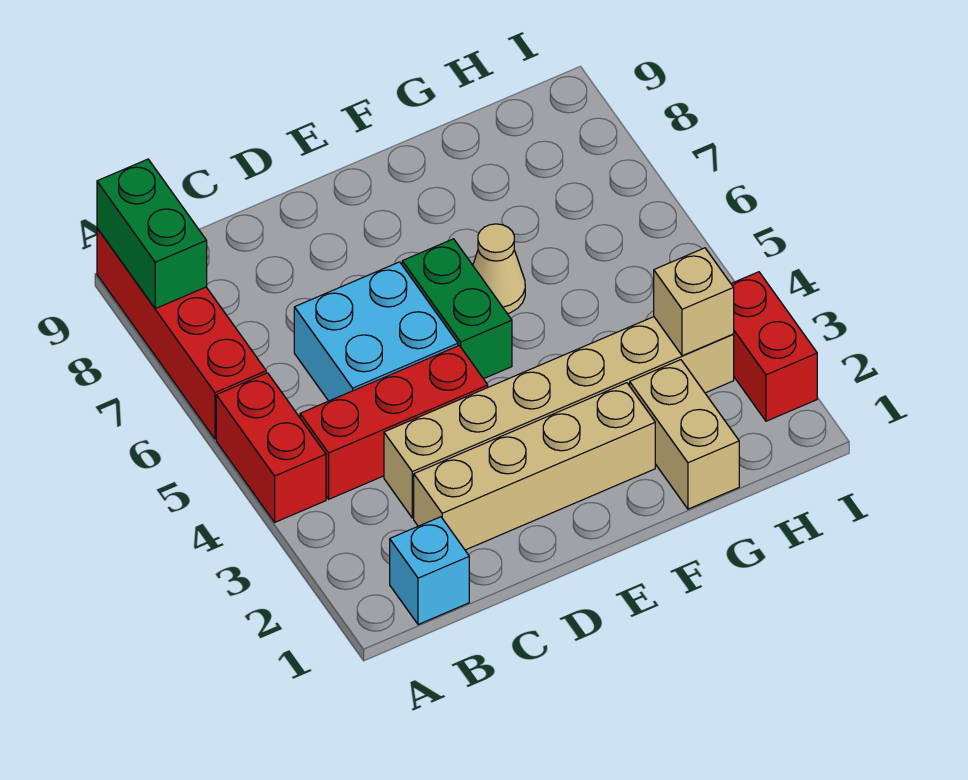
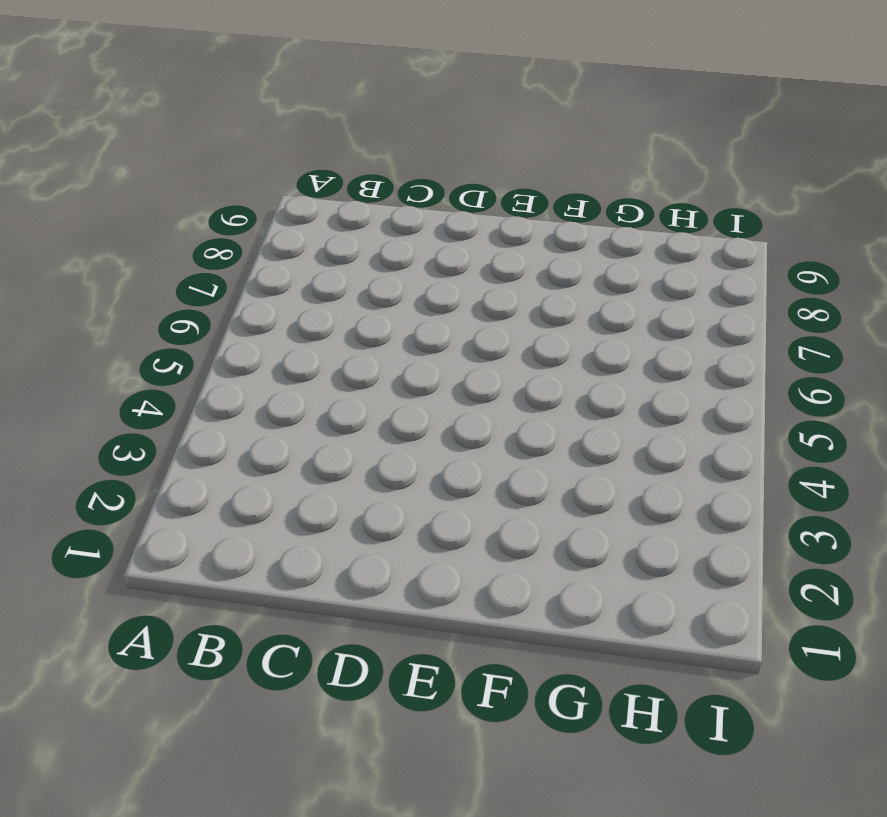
none -> red brick A4:A5 level 1
none -> red brick A6:A9 level 1
none -> cyan brick B1 level 1

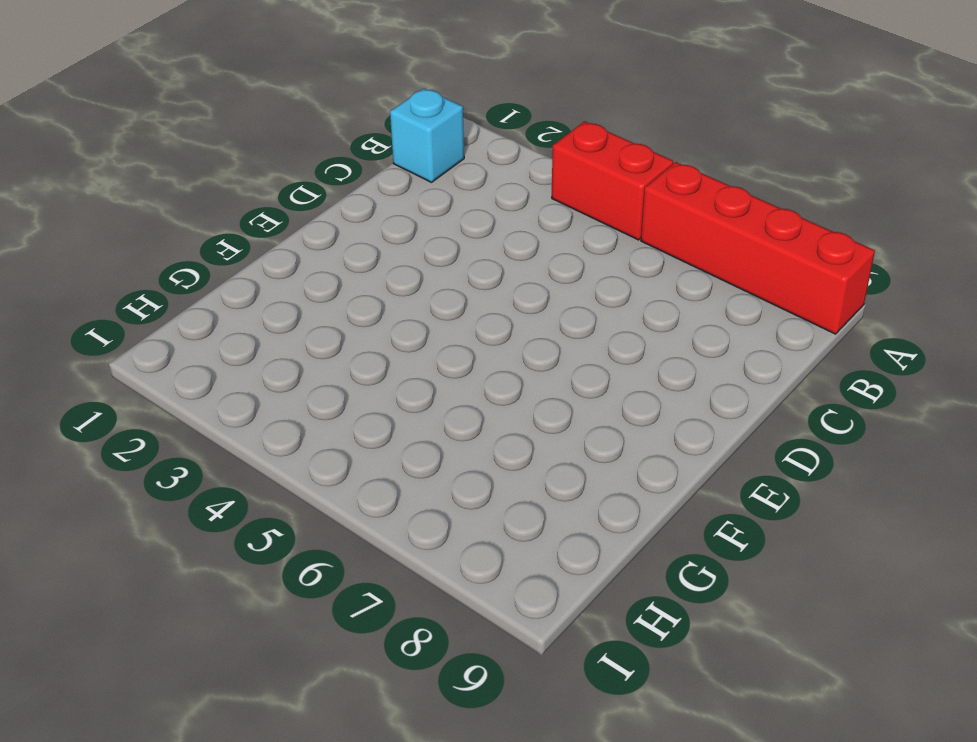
none -> red brick B4:D4 level 1
none -> tan brick C2:F2 level 1
none -> tan brick C3:H3 level 1

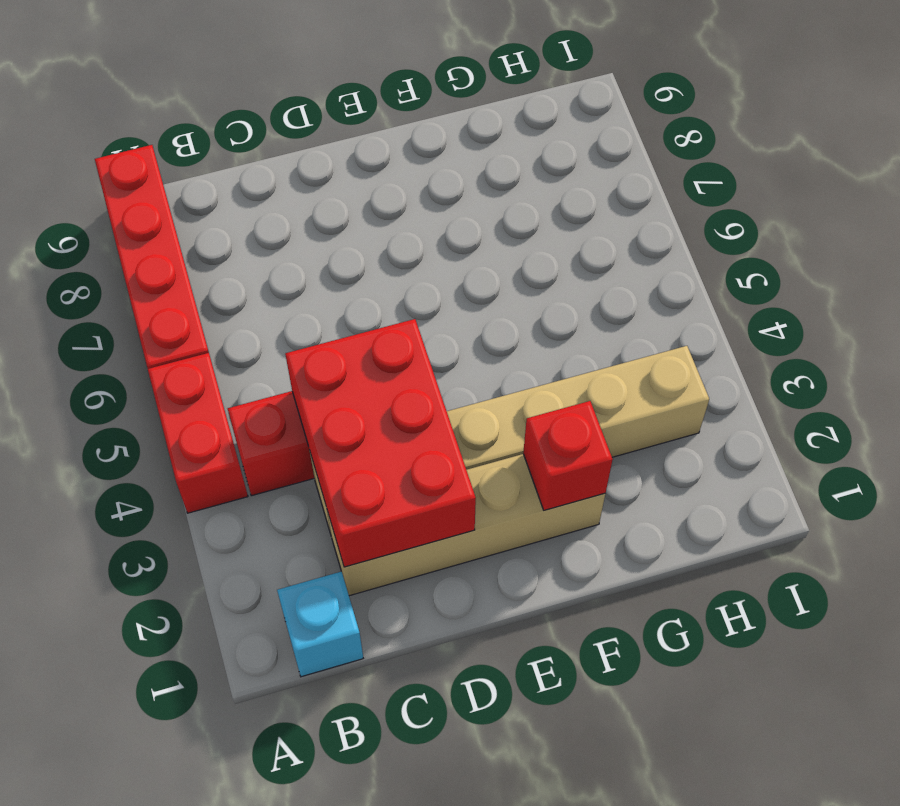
red brick C2:D4 level 2 -> none
red brick F2 level 2 -> none
none -> cyan brick C5:D6 level 1
none -> green brick E5:E6 level 1
none -> tan cone F6 level 1

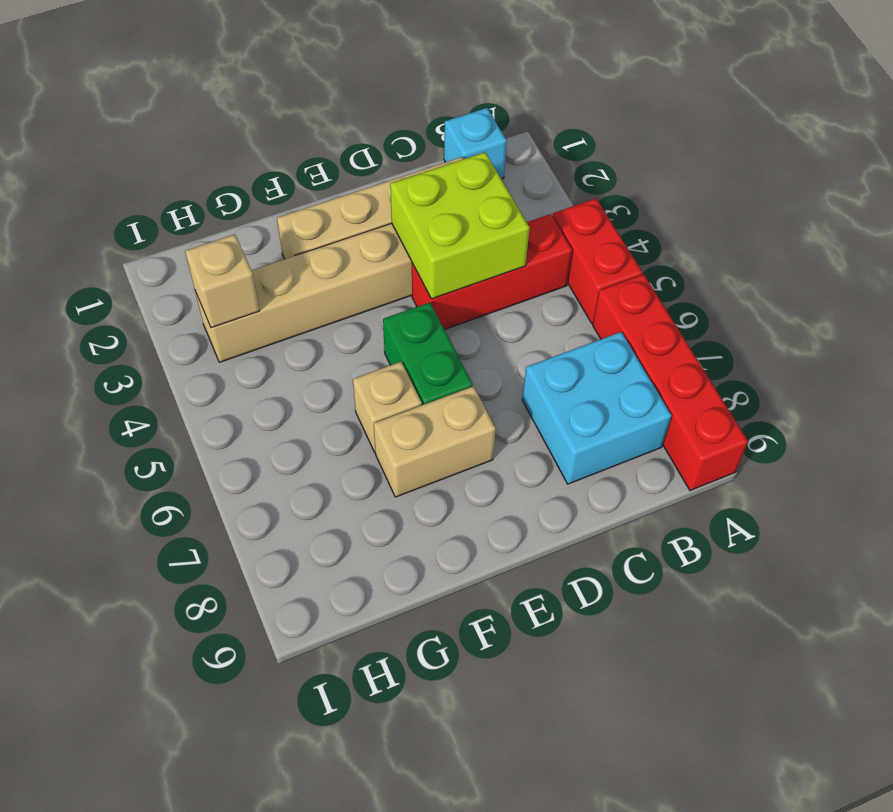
cyan brick B7:C8 level 1 -> cyan brick C5:D6 level 1
lime brick C3:D4 level 2 -> none
tan brick E7:F7 level 1 -> tan brick G1:G2 level 1
tan brick F6 level 1 -> tan cone F6 level 1
none -> red brick I2:I3 level 1
none -> green brick A8:A9 level 2

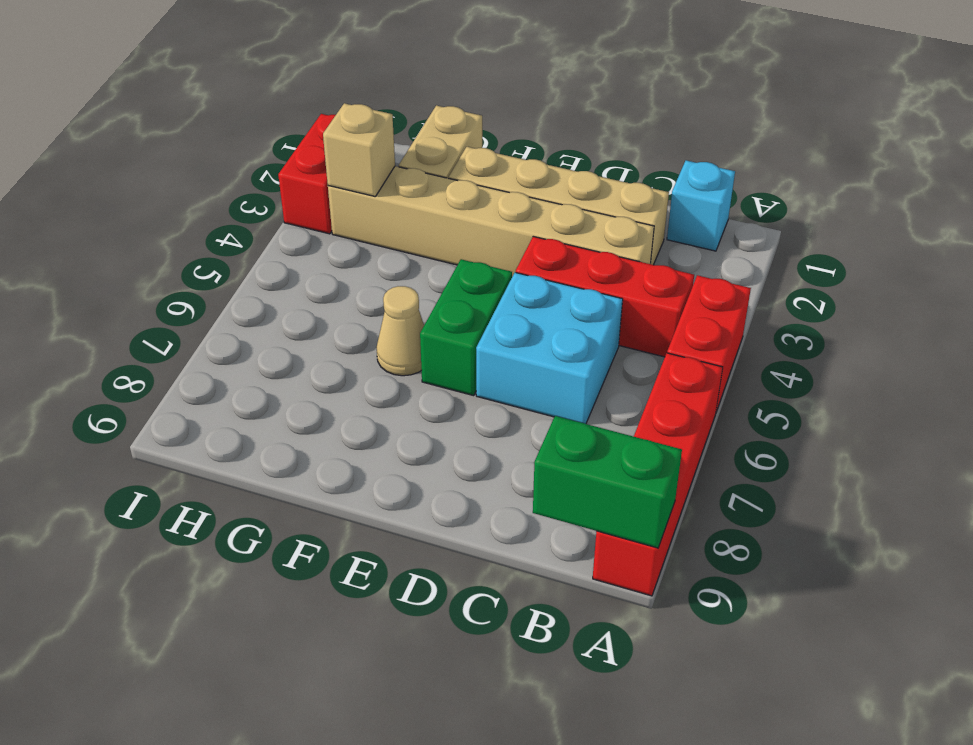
green brick A9:B9 level 2 -> green brick A8:A9 level 2

